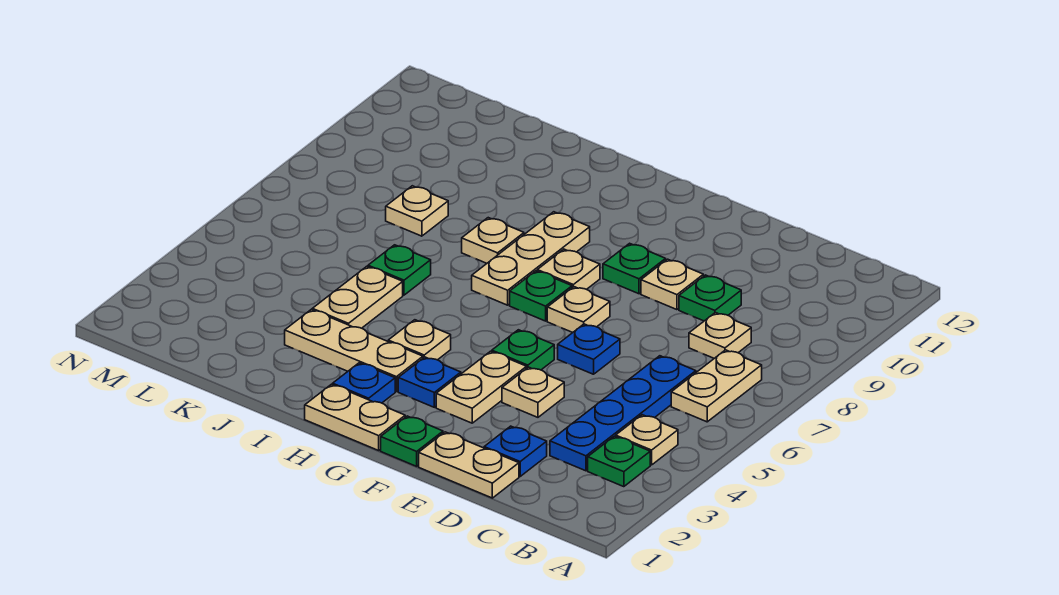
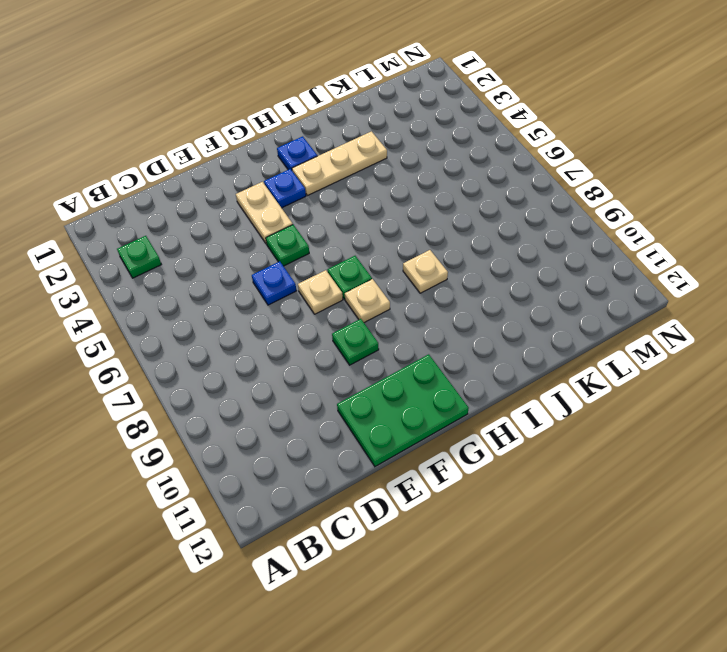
green plate E11:G12 level 1 -> none
none -> tan plate B4 level 1
none -> tan plate B6:B7 level 1
none -> blue plate C3:C6 level 1

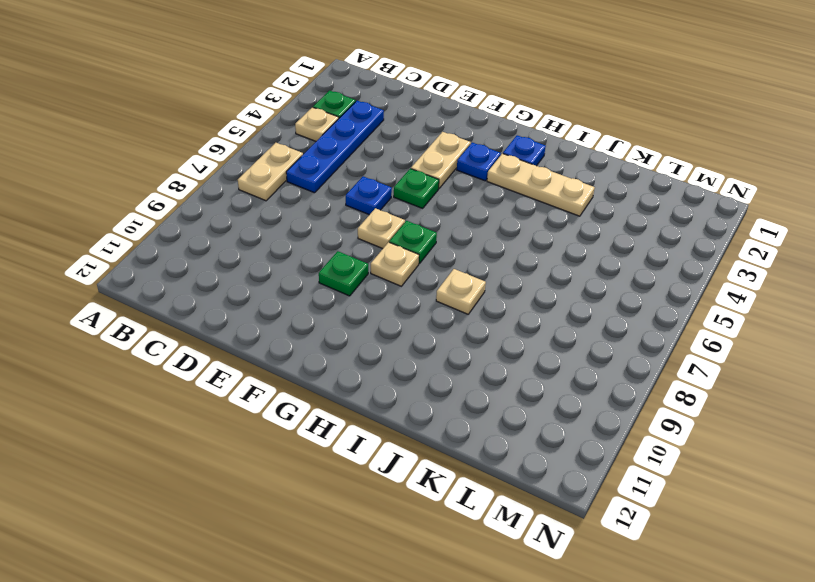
none -> tan plate C8 level 1
none -> tan plate D1:E1 level 1
none -> blue plate D2 level 1

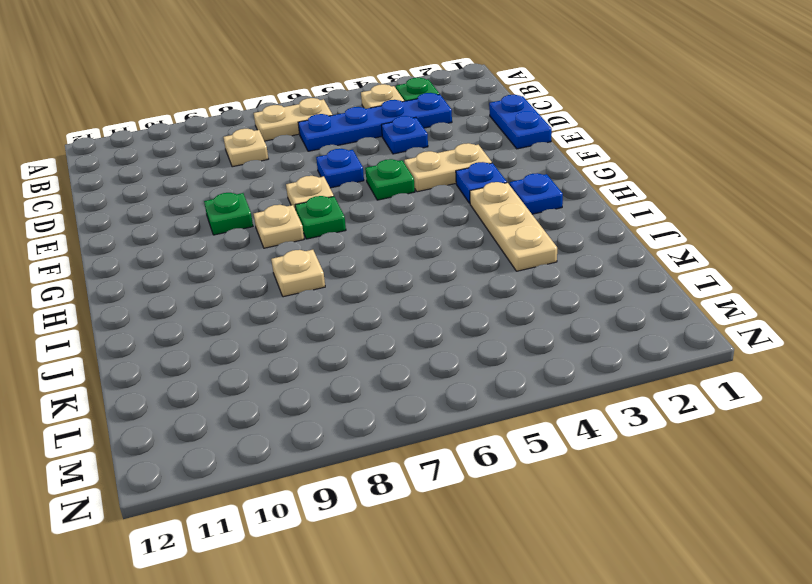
blue plate D1:E1 level 1 -> tan plate D1:E1 level 1
blue plate D4 level 1 -> blue plate D2 level 1
none -> green plate D9 level 1
none -> tan plate E4 level 1
none -> tan plate E9 level 1

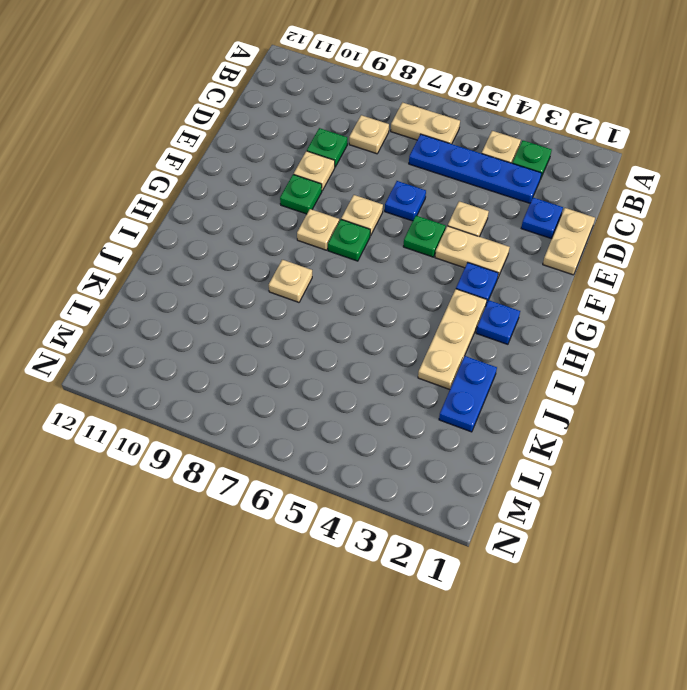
blue plate J2:K2 level 1 -> none
none -> green plate F1 level 1
none -> tan plate G1:H1 level 1
none -> tan plate H4 level 1

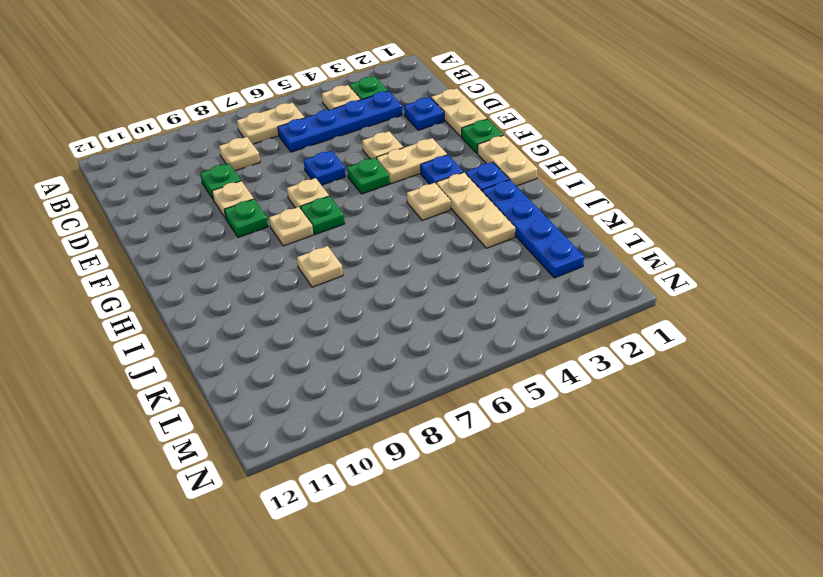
blue plate I2:L2 level 1 -> none
none -> tan plate H7:H9 level 1
none -> tan plate J4:J5 level 1
none -> green plate J6 level 1

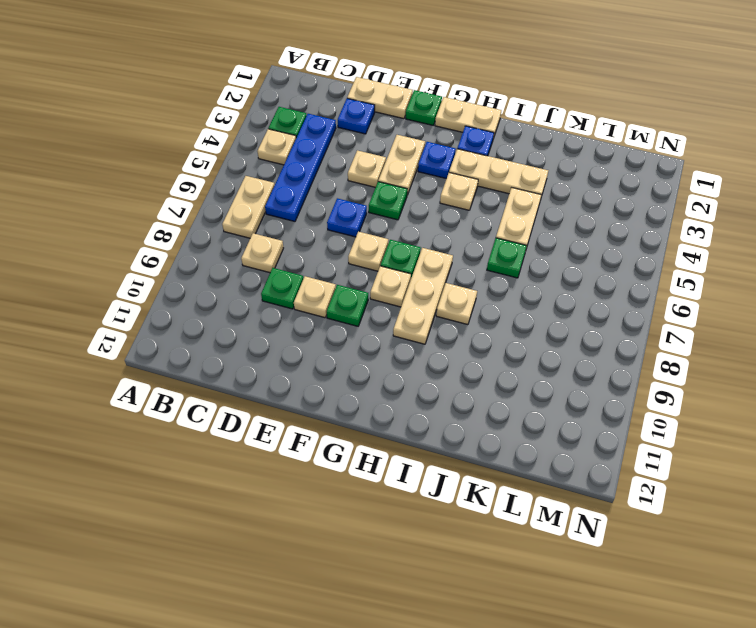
none -> tan plate K8 level 1

